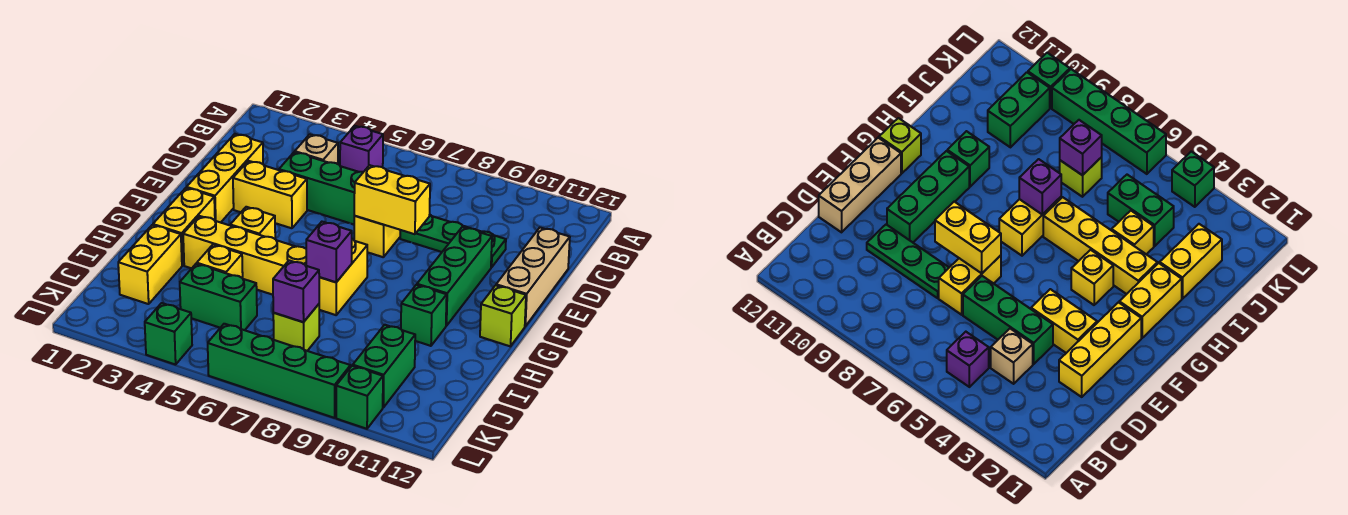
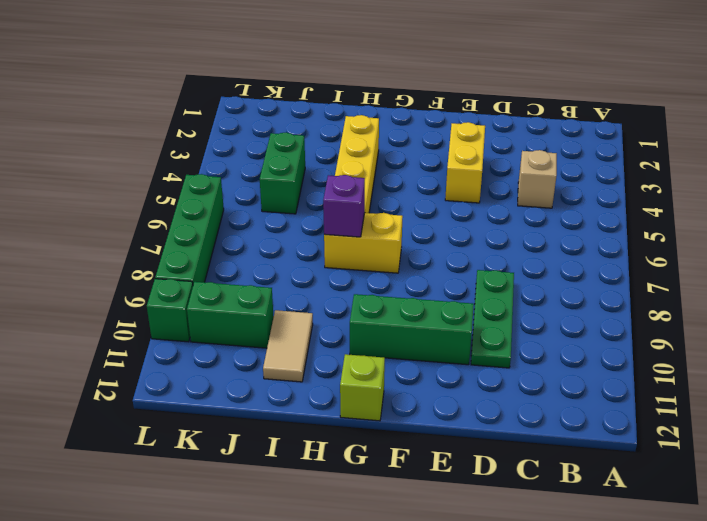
tan tile I10:I11 level 1 -> none
none -> purple brick B5 level 1
none -> yellow brick D2:F2 level 1
none -> green brick D4:D6 level 1

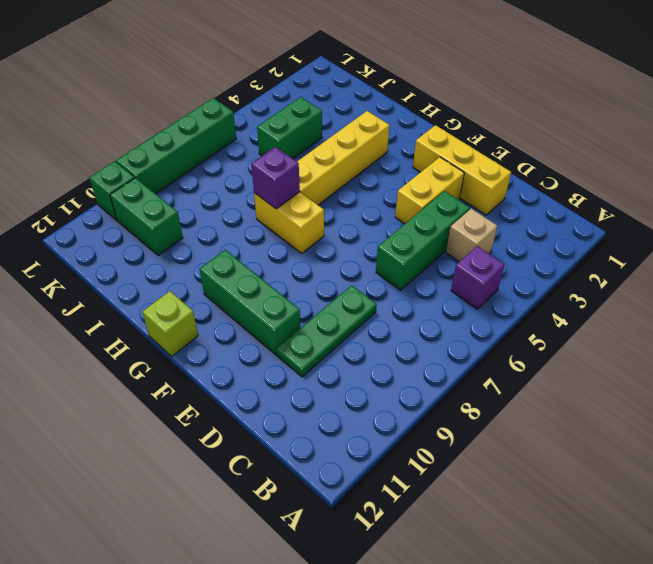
none -> yellow brick D7:E7 level 1
none -> tan brick D12:F12 level 1
none -> yellow brick G2:H2 level 1

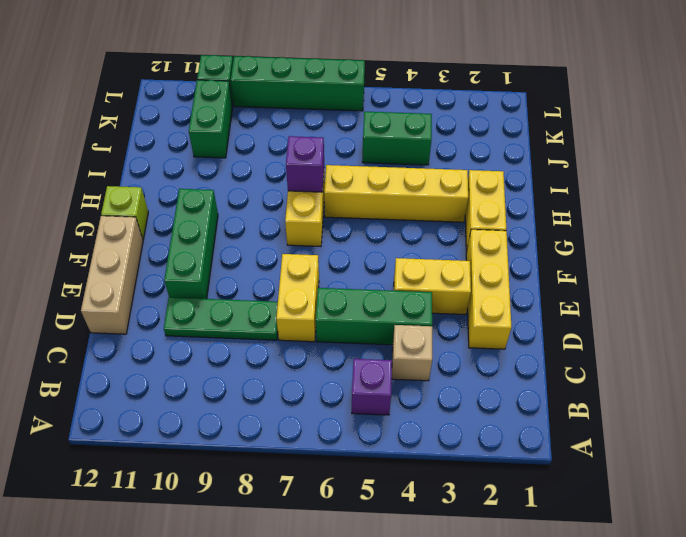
none -> yellow brick G4 level 1
none -> green brick H10 level 1
none -> yellow brick I2:J2 level 1

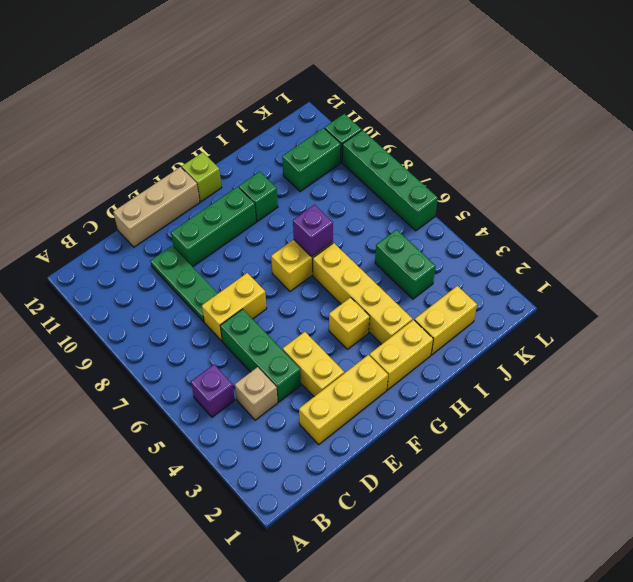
none -> yellow brick I4 level 1
none -> lime brick J7 level 1
none -> green brick L4 level 1

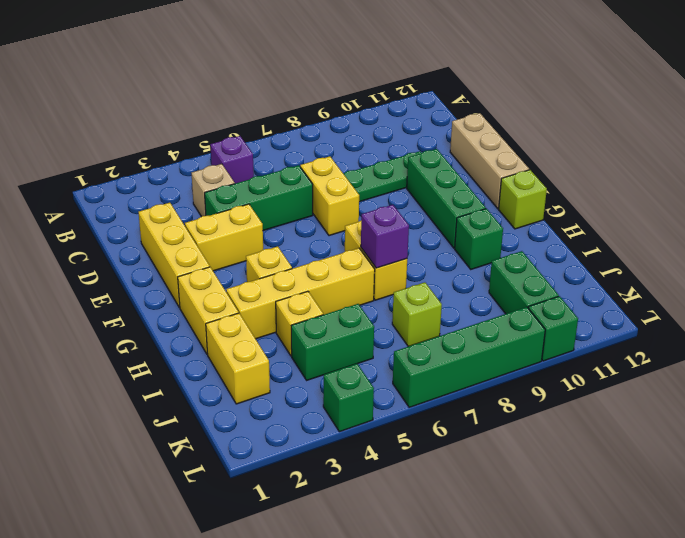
none -> yellow brick E7:E8 level 2
none -> purple brick J7 level 2

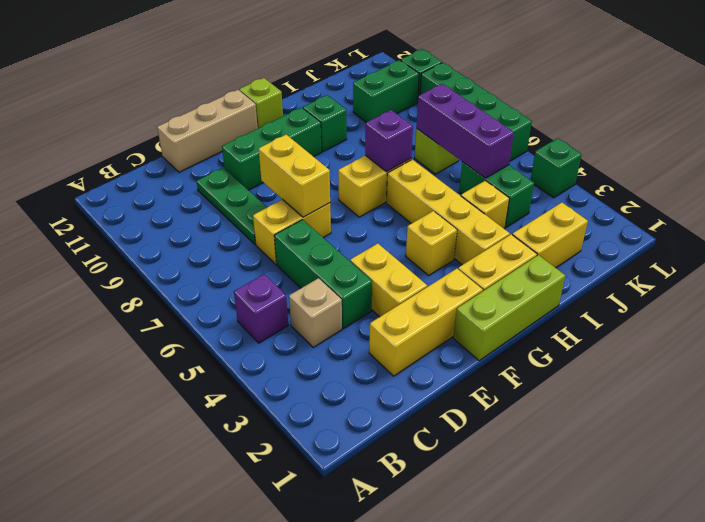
lime brick F1:H1 level 1 -> none
purple brick J5:J7 level 2 -> purple brick J7 level 2

